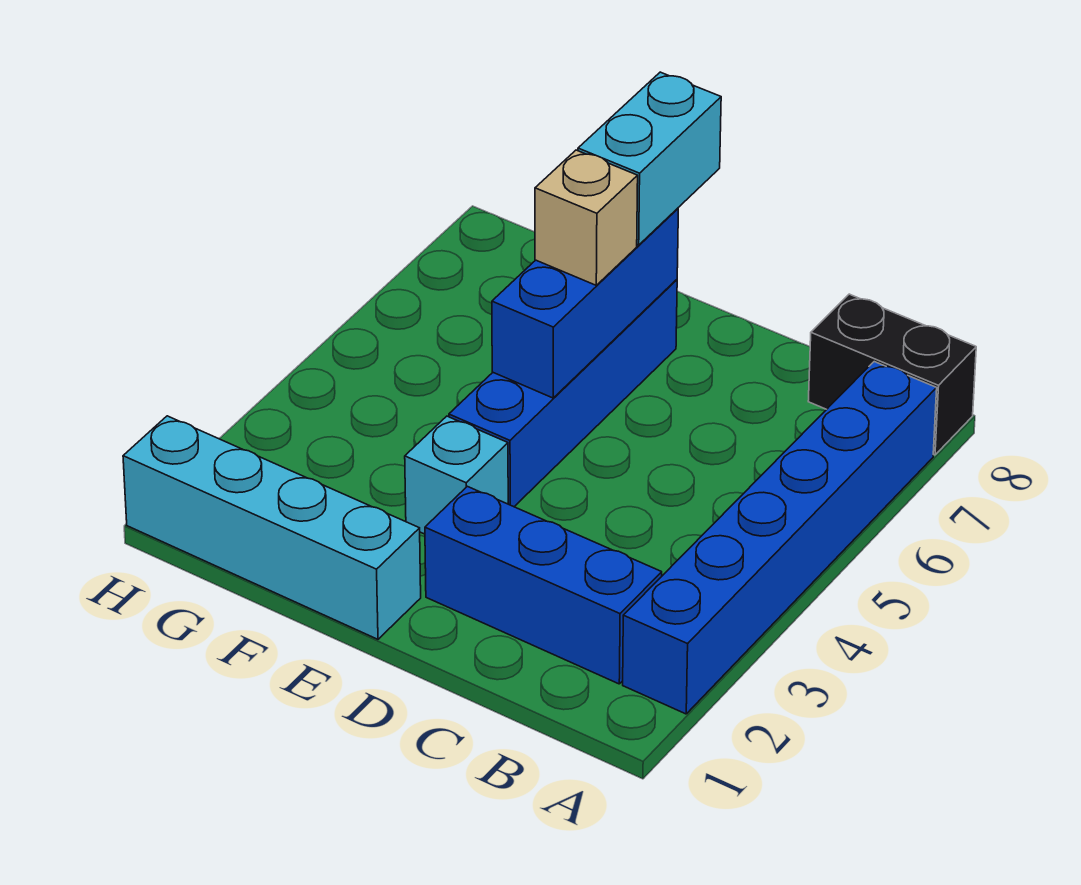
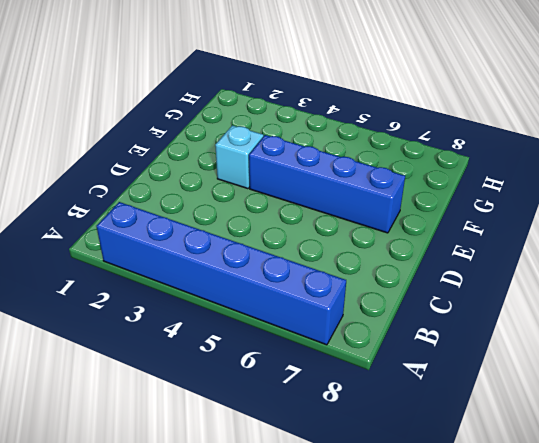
none -> black brick A8:B8 level 1
none -> blue brick B2:D2 level 1

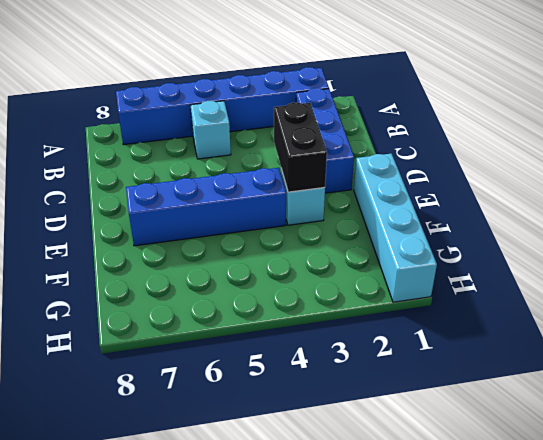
cyan brick B5 level 1 -> none
black brick D3:E3 level 2 -> black brick A8:B8 level 1
none -> blue brick E5:E7 level 2
none -> tan brick E6 level 3

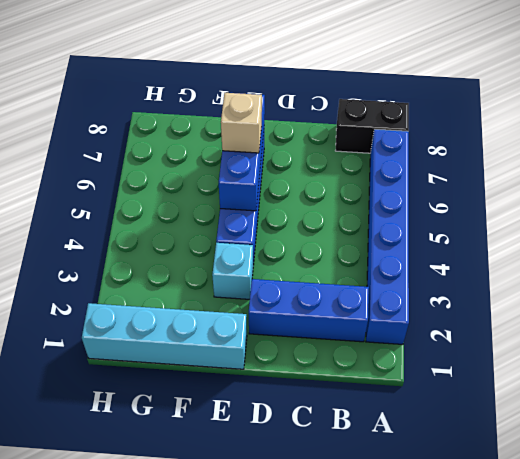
none -> cyan brick E7:E8 level 3

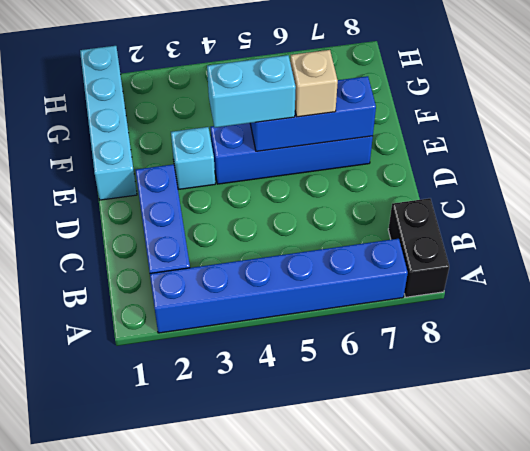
cyan brick E4:E5 level 3 -> cyan brick E7:E8 level 3

